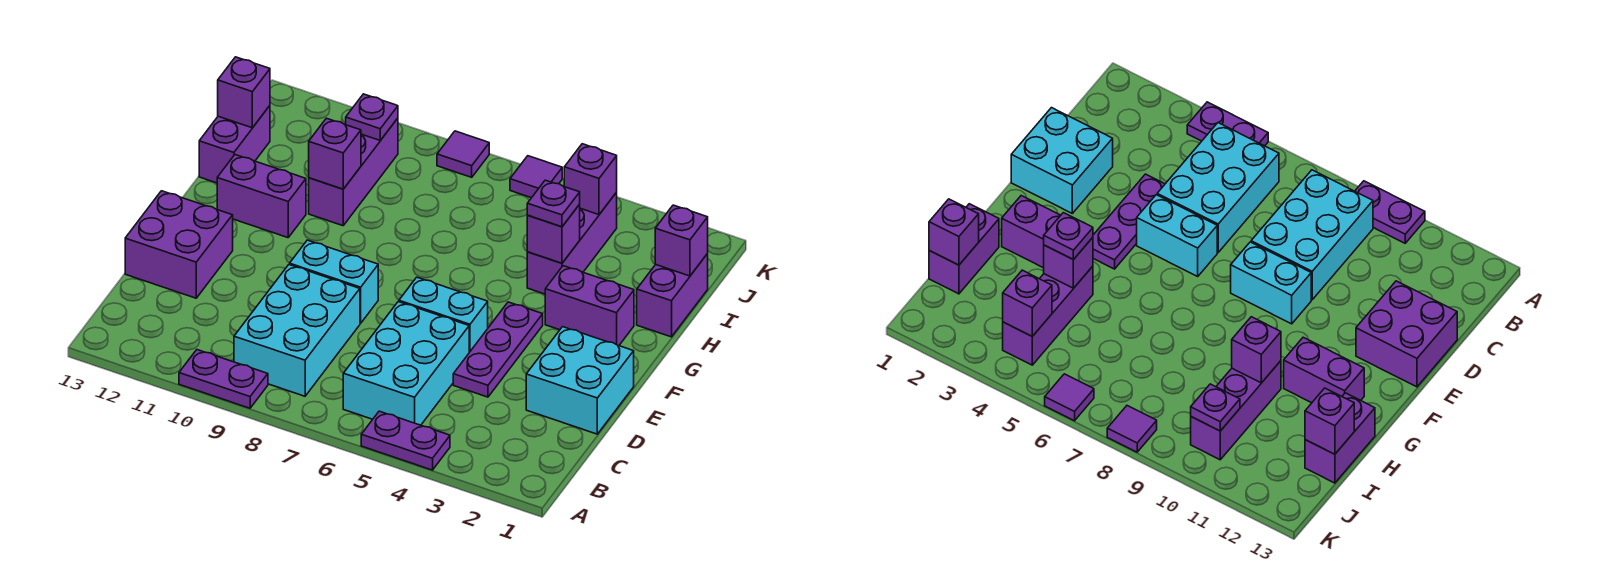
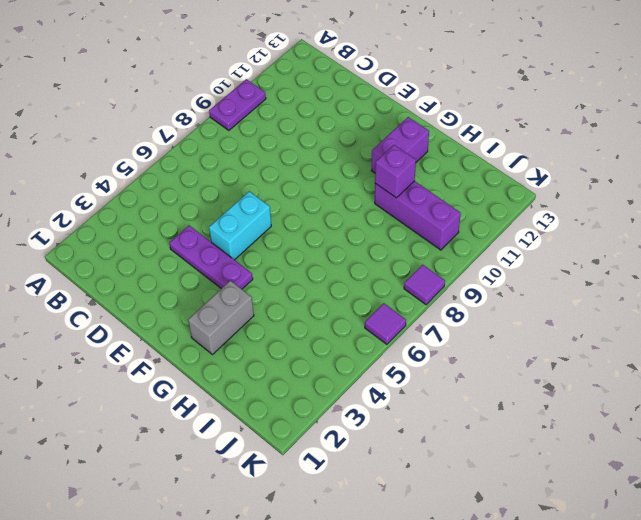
grey brick G2:G3 level 1 -> purple brick G2:G3 level 1
none -> purple plate A4:A5 level 1
none -> cyan brick B5:D6 level 1
none -> cyan brick B8:D9 level 1

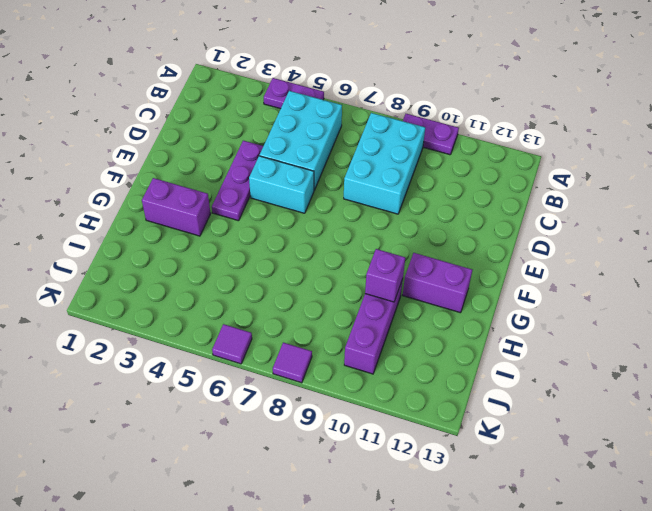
none -> cyan brick D1:E2 level 1
none -> purple brick D12:E13 level 1
none -> cyan brick E8:E9 level 1

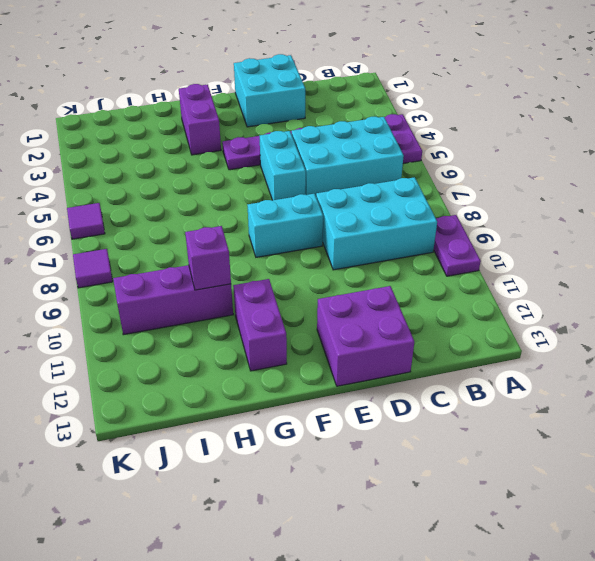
cyan brick E8:F8 level 1 -> cyan brick E8:E9 level 1
none -> purple brick H1:I1 level 1
none -> purple brick H4:J4 level 1
none -> purple brick H13:I13 level 1

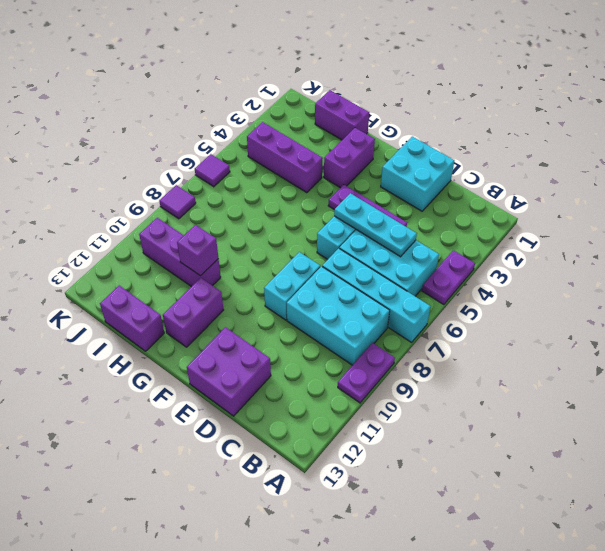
cyan brick A7:D7 level 1 -> none
cyan plate C5:E5 level 2 -> none
none -> purple brick H4 level 2
none -> purple brick I1 level 2
none -> purple brick I13 level 2

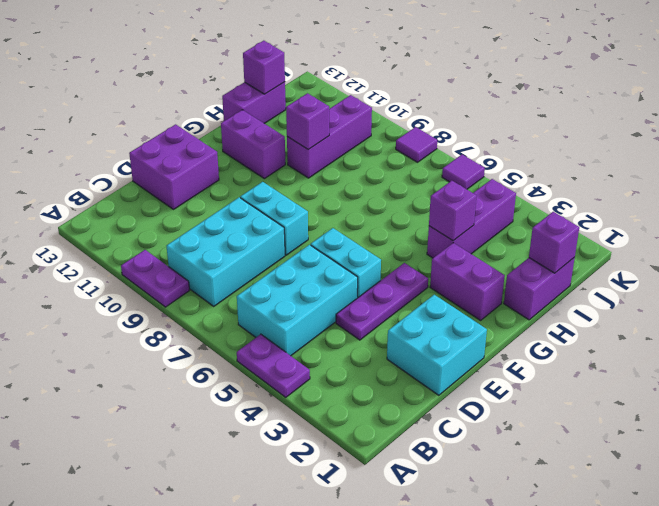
none -> purple brick J4 level 2
none -> purple plate J10 level 2
none -> purple plate H4 level 3

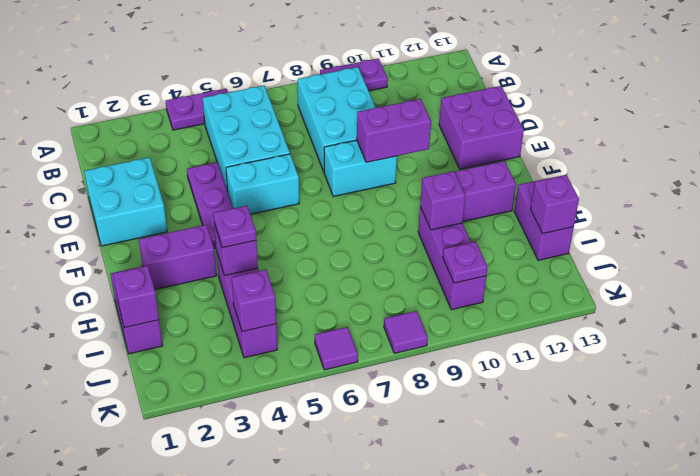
purple brick E9:E10 level 2 -> none

